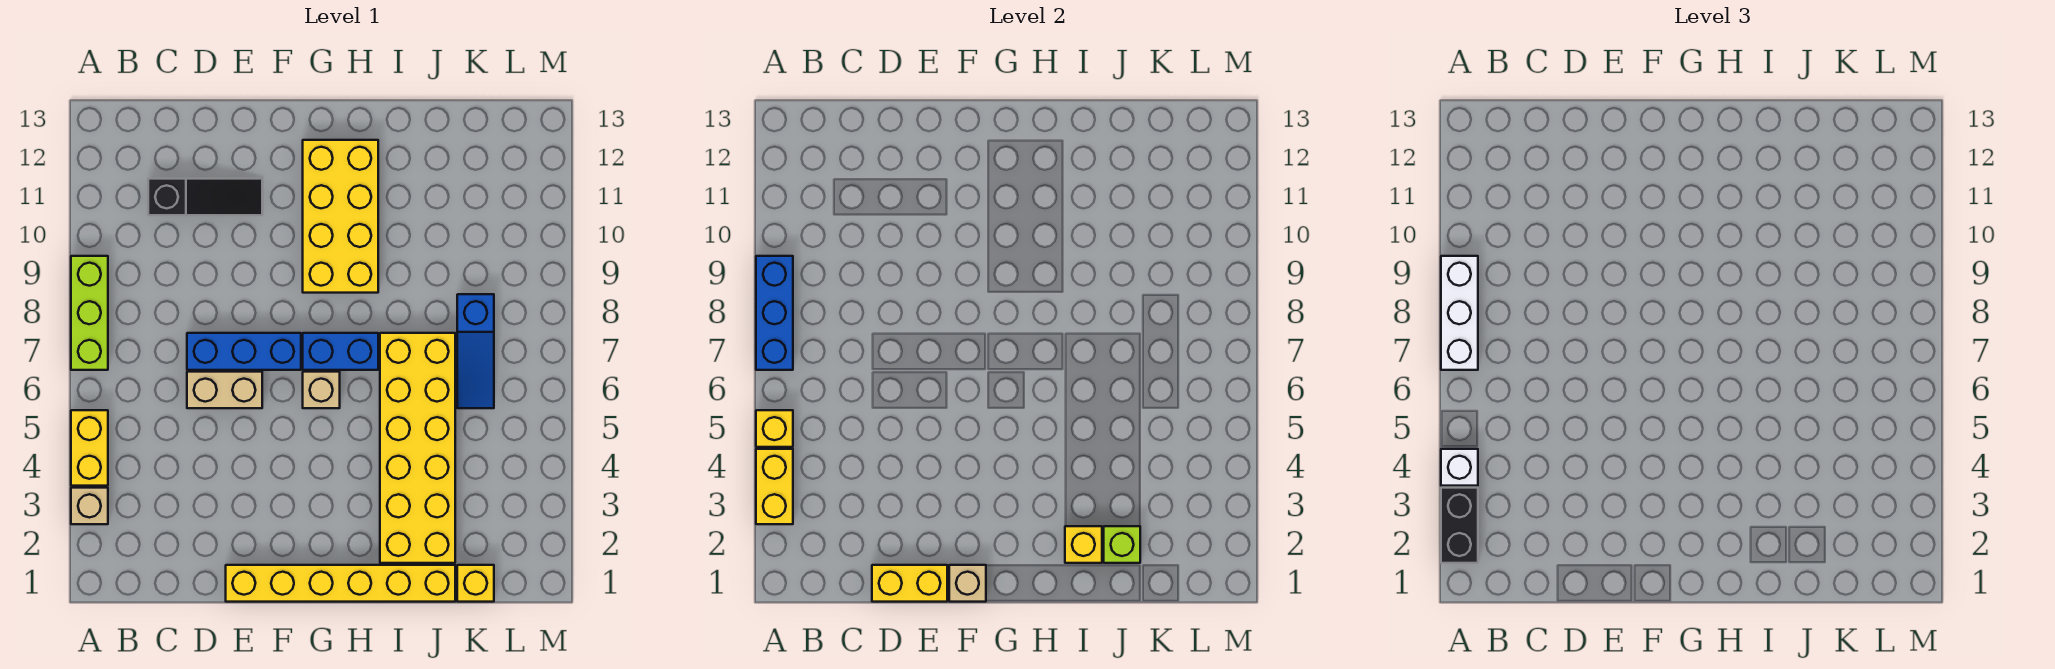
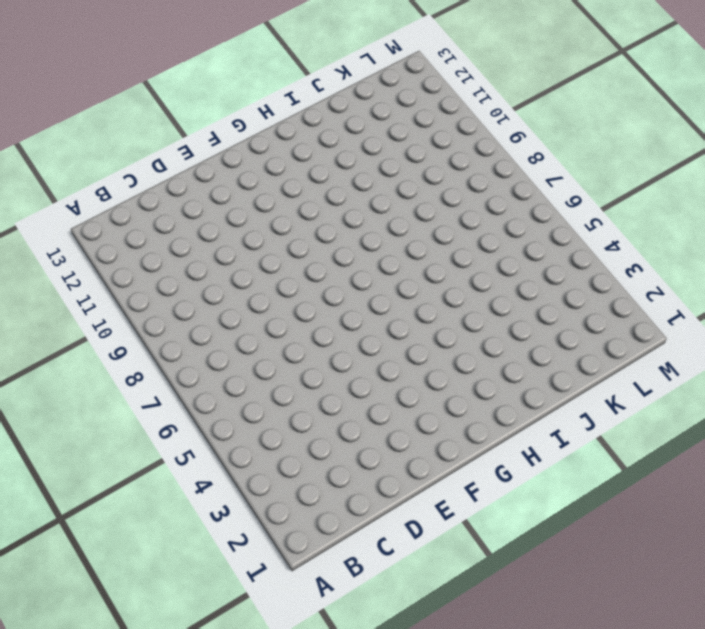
none -> tan brick A3 level 1
none -> yellow brick A4:A5 level 1
none -> lime brick A7:A9 level 1

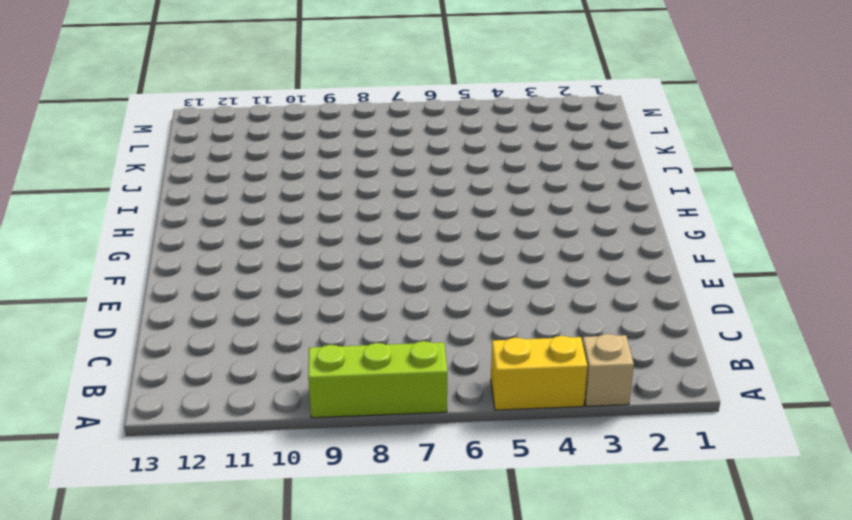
none -> black slope C11:E11 level 1 top C
none -> tan brick D6:E6 level 1
none -> blue brick D7:F7 level 1

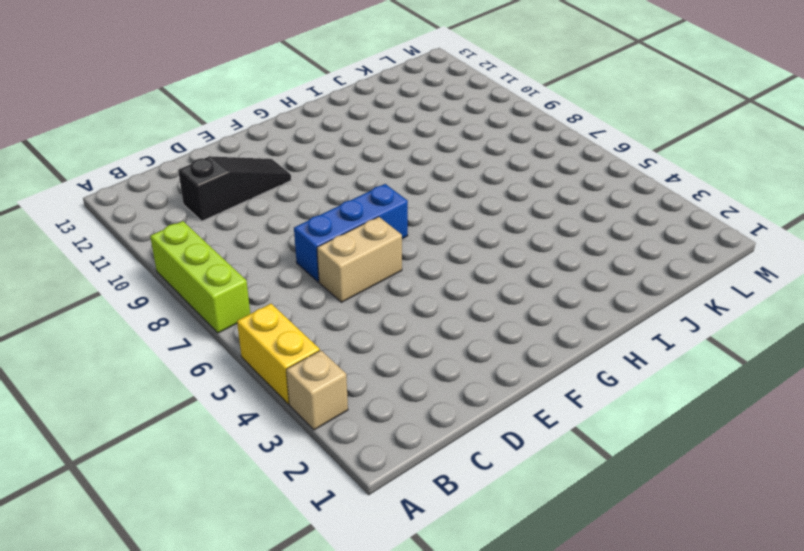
none -> yellow brick E1:J1 level 1
none -> tan brick G6 level 1
none -> blue brick G7:H7 level 1

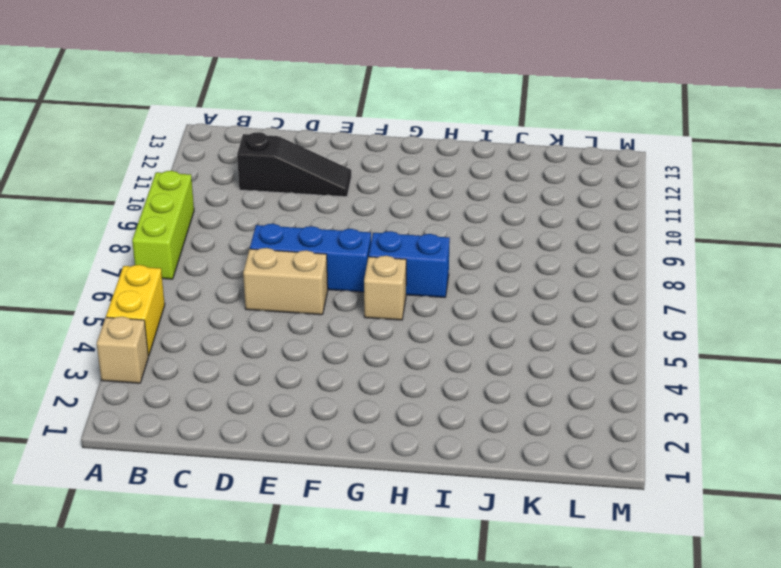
none -> yellow brick E1:J1 level 1
none -> yellow brick G9:H12 level 1
none -> yellow brick I2:J7 level 1

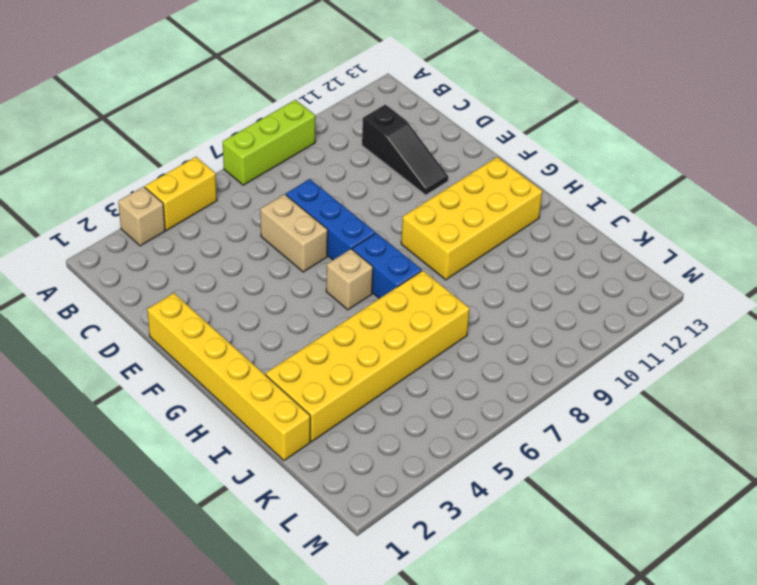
none -> yellow brick K1 level 1
none -> blue slope K6:K8 level 1 top 8
none -> yellow brick A3:A4 level 2

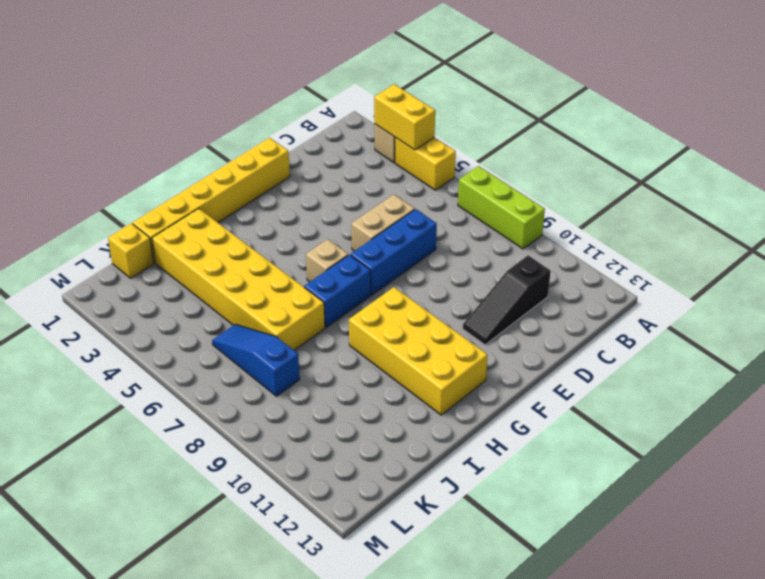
none -> yellow brick A5 level 2
none -> blue brick A7:A9 level 2
none -> yellow brick D1:E1 level 2

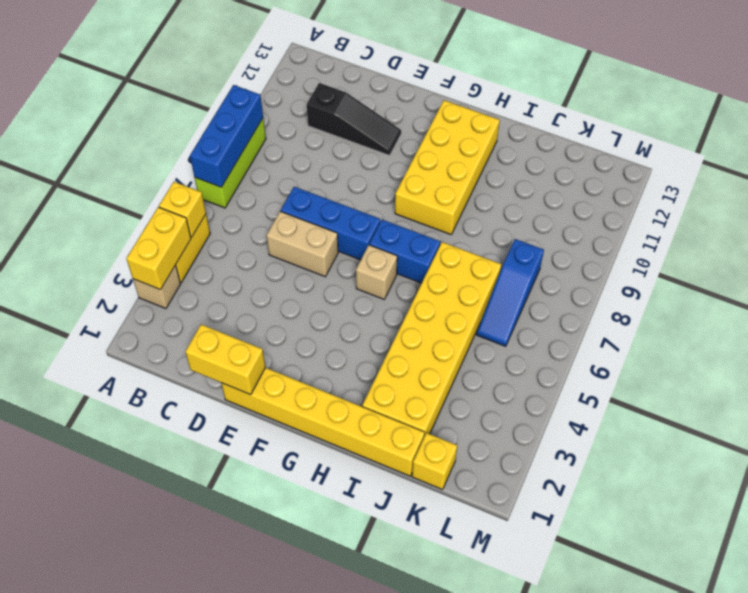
none -> tan brick F1 level 2
none -> yellow brick I2 level 2
none -> lime brick J2 level 2

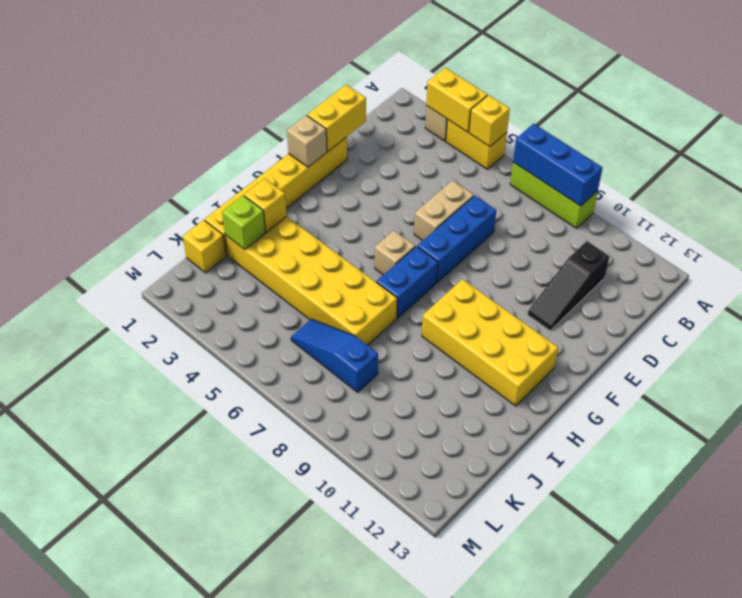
none -> black brick A2:A3 level 3
none -> white brick A4 level 3
none -> white brick A7:A9 level 3

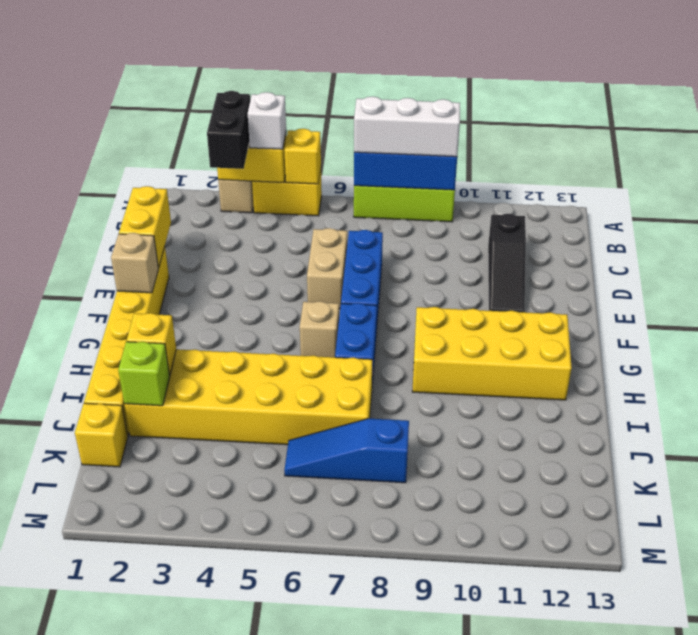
black brick A3:B3 level 3 -> black brick A2:A3 level 3

